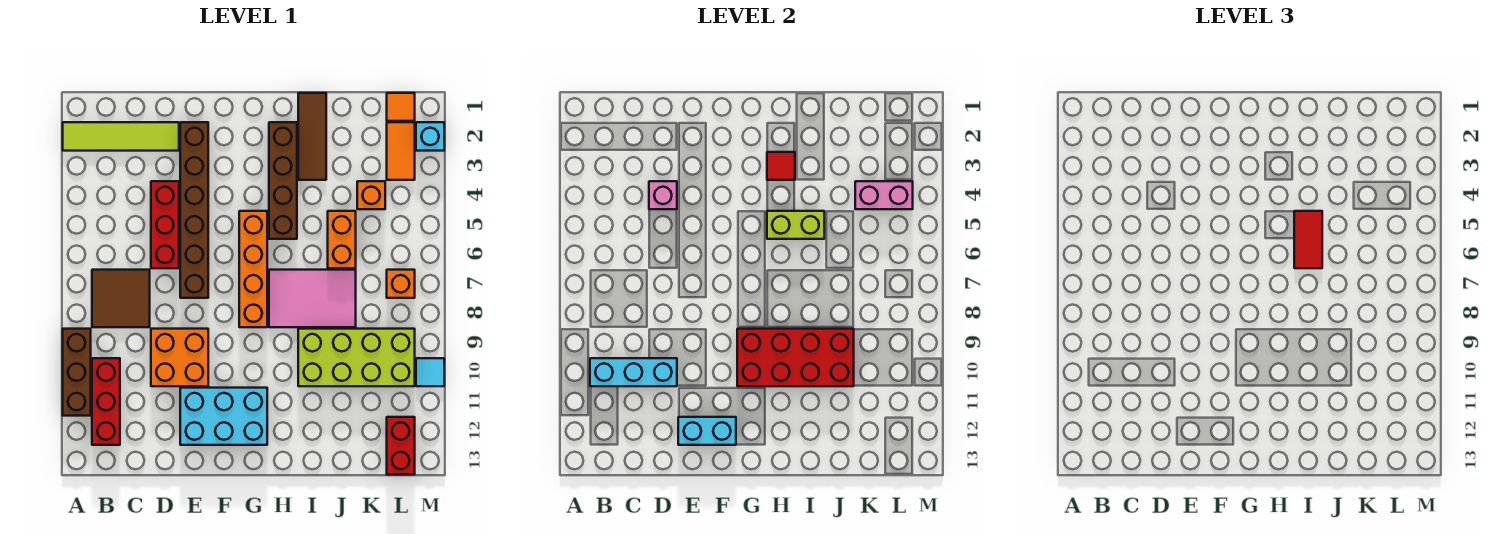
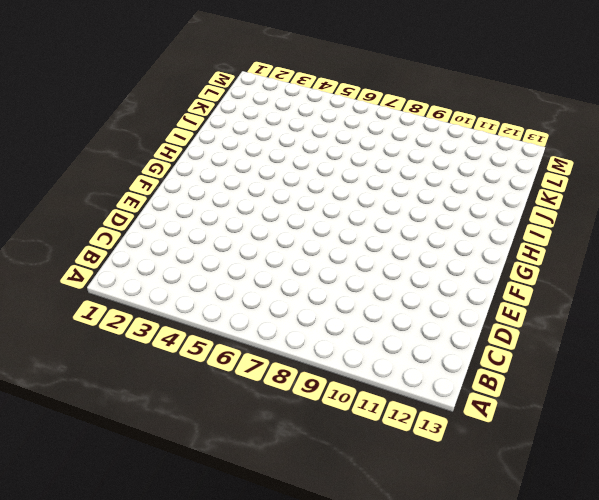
none -> lime tile A2:D2 level 1
none -> brown brick A9:A11 level 1
none -> brown tile B7:C8 level 1

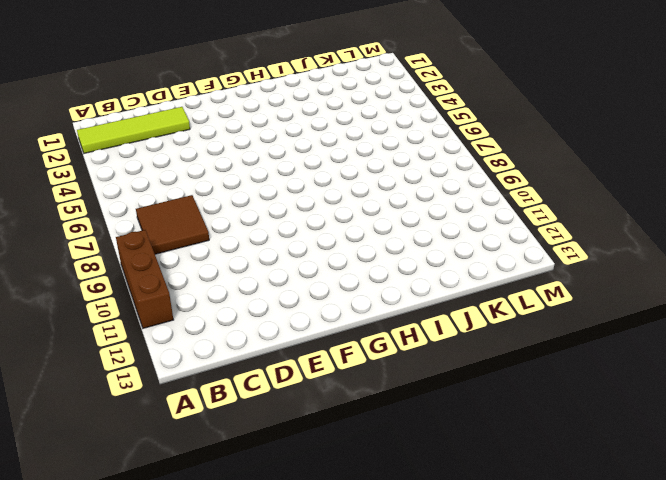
none -> red brick B10:B12 level 1
none -> red brick D4:D6 level 1
none -> orange brick D9:E10 level 1

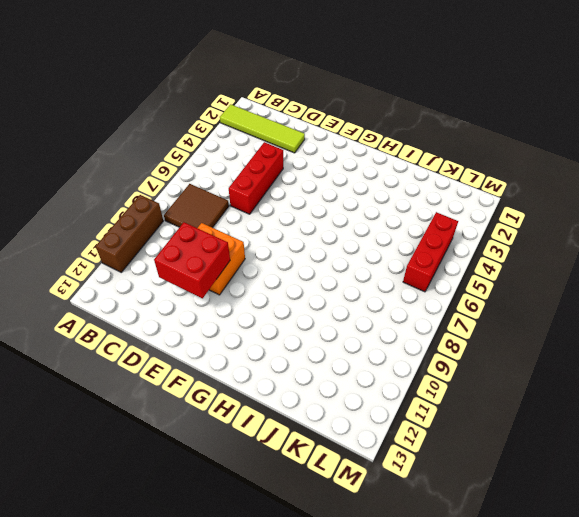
red brick D10:E11 level 2 -> cyan brick B10:D10 level 2
red brick L4:L6 level 1 -> red brick B10:B12 level 1
none -> brown brick E2:E7 level 1
none -> cyan brick E11:G12 level 1
none -> orange brick G5:G8 level 1

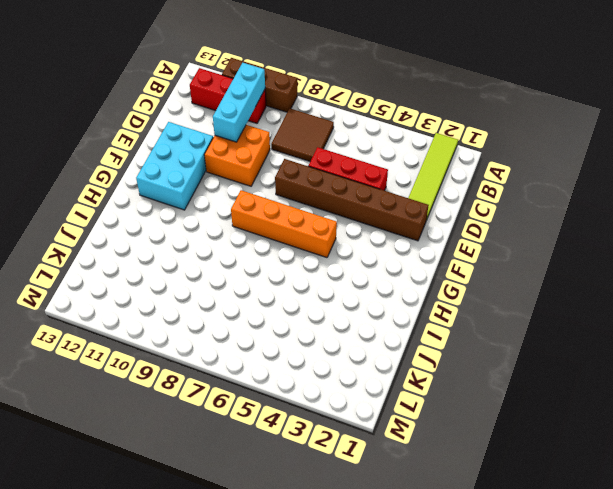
none -> brown brick H2:H5 level 1
none -> pink tile H7:J8 level 1
none -> brown tile I1:I3 level 1

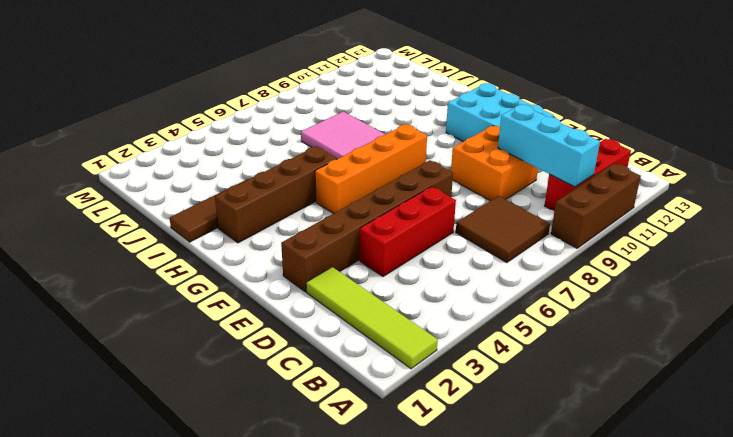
none -> lime brick I9:L10 level 1
none -> orange brick J5:J6 level 1
none -> orange brick K4 level 1

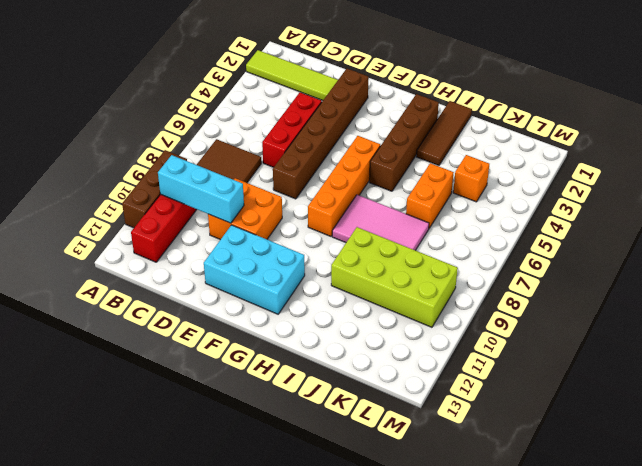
none -> orange tile L1 level 1
none -> orange tile L2:L3 level 1
none -> orange brick L7 level 1

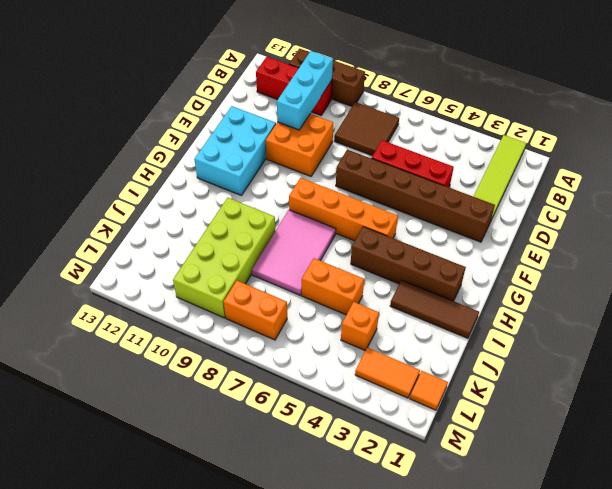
orange brick L7:L8 level 1 -> orange brick L7 level 1
none -> red brick L12:L13 level 1
none -> cyan brick M2 level 1
none -> cyan tile M10 level 1

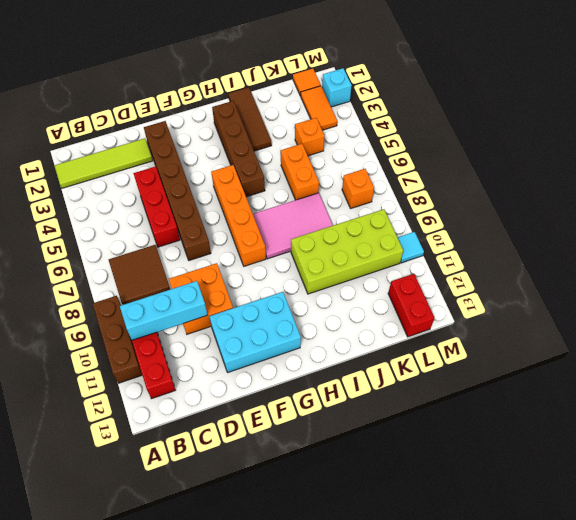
none -> pink brick D4 level 2
none -> cyan brick E12:F12 level 2
none -> red brick G9:J10 level 2

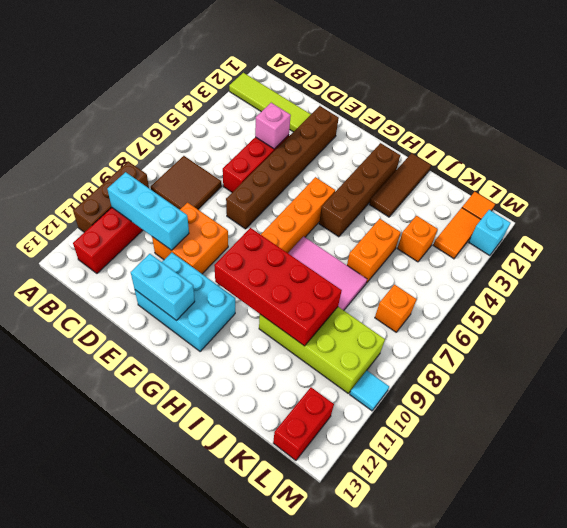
none -> red tile H3 level 2
none -> lime brick H5:I5 level 2
none -> pink brick K4:L4 level 2

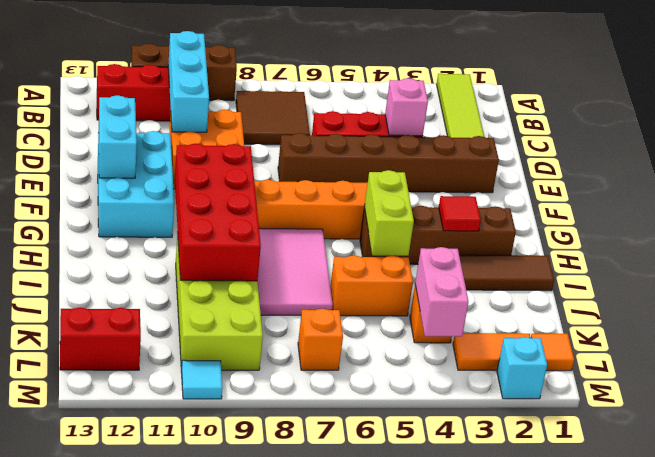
none -> red tile I5:I6 level 3

